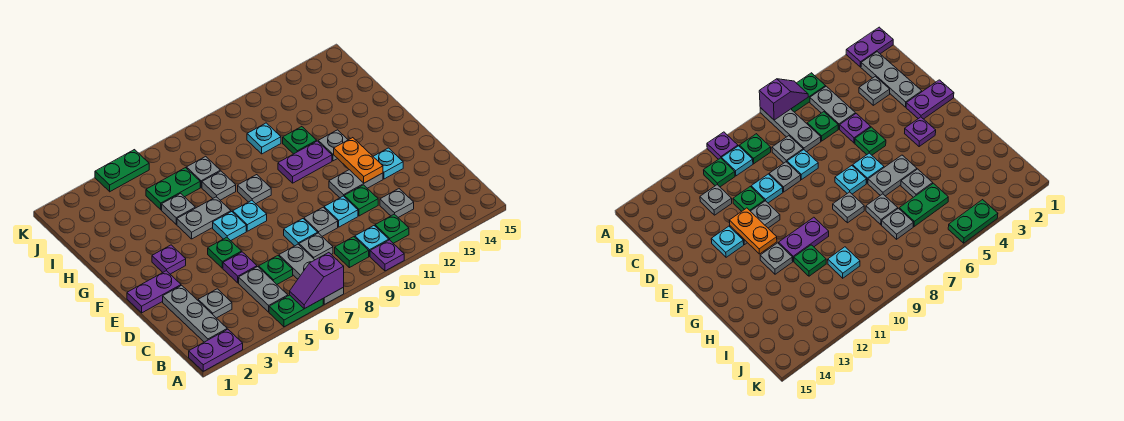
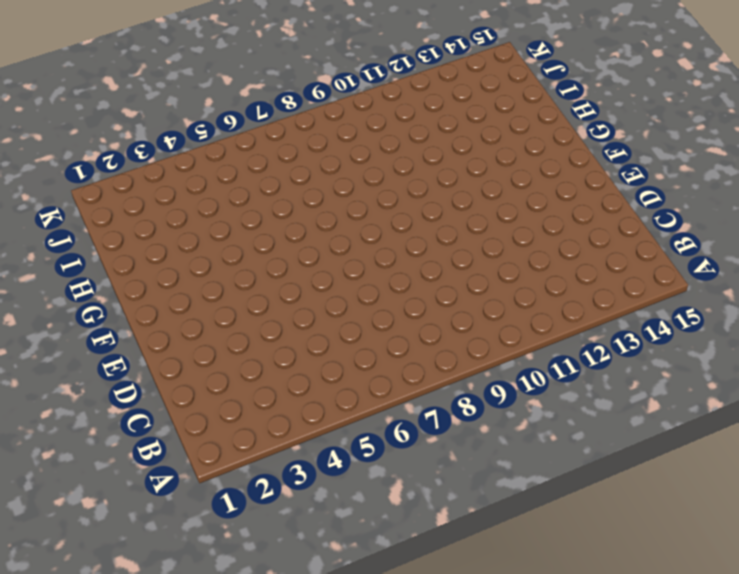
none -> purple plate A1:A2 level 1
none -> green plate A5:A6 level 1
none -> grey plate A7:C7 level 1
none -> purple plate A10 level 1

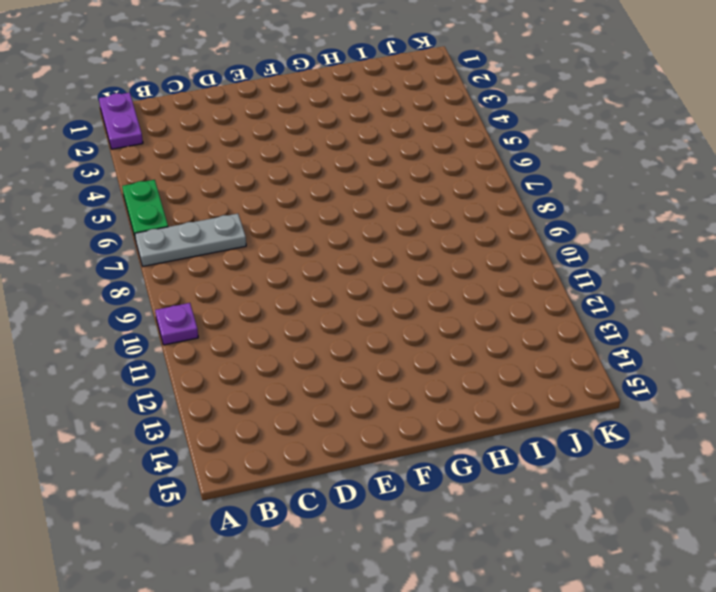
none -> grey plate B2:D2 level 1
none -> grey plate B5:C5 level 1
none -> green plate B9 level 1
none -> cyan plate B10 level 1

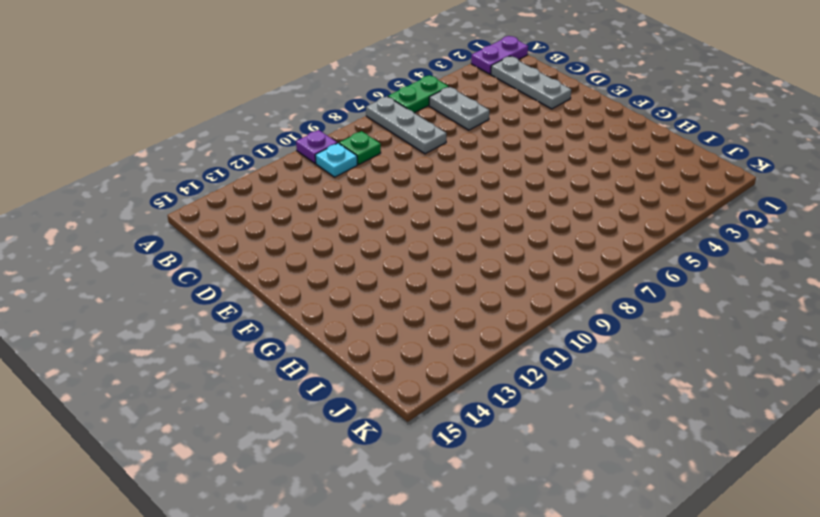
none -> green plate B11 level 1
none -> grey plate C3 level 1
none -> green plate C6 level 1
none -> grey plate C8 level 1

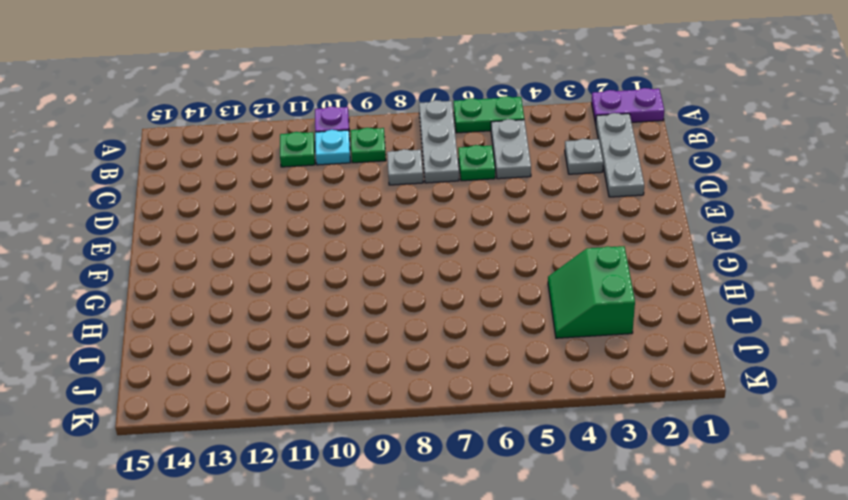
green slope H3:I4 level 1 top 3 -> none
none -> grey plate C12 level 1
none -> purple plate D5 level 1
none -> cyan plate D8 level 1
none -> grey plate D9 level 1

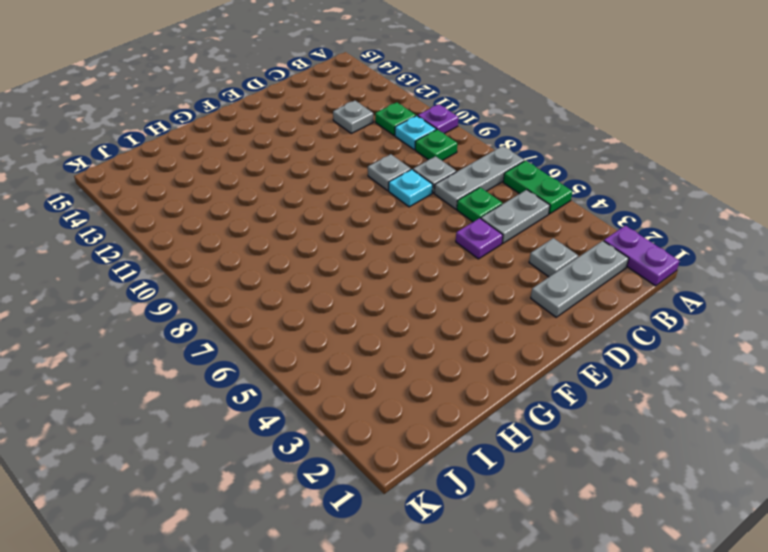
none -> cyan plate D10 level 1
none -> green plate D11 level 1
none -> purple plate E1:E2 level 1
none -> green plate E5 level 1

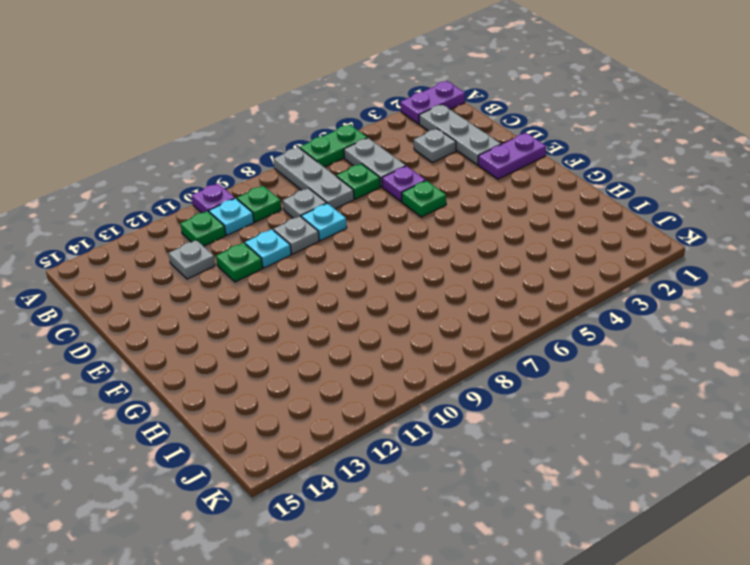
none -> grey plate E11:E12 level 1
none -> cyan plate E13 level 1
none -> purple plate F3 level 1
none -> cyan plate F6 level 1

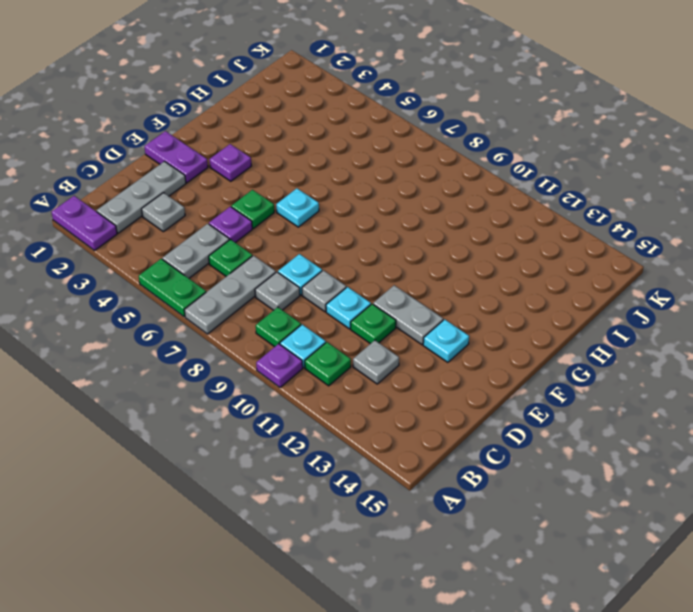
none -> cyan plate F7 level 1
none -> grey plate G5:G6 level 1
none -> grey plate G8 level 1
none -> purple plate G10:G11 level 1

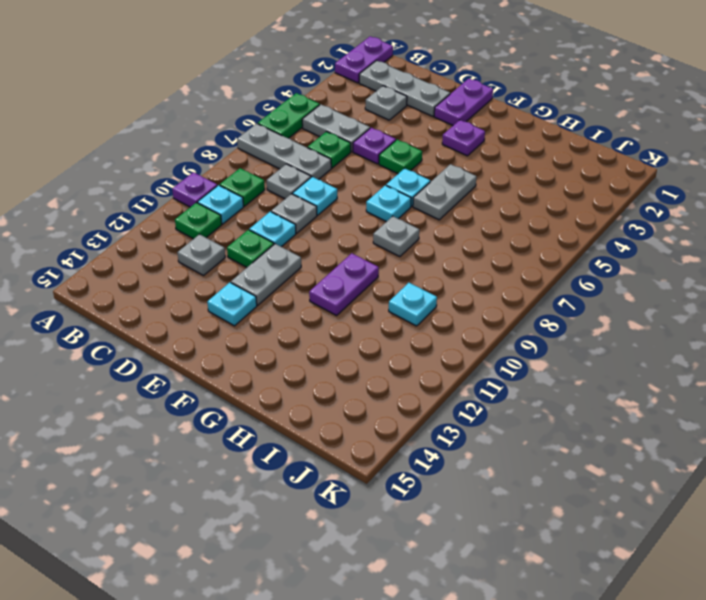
none -> grey plate G12 level 1
none -> grey plate H5 level 1
none -> grey plate H7 level 1
none -> green plate H11 level 1

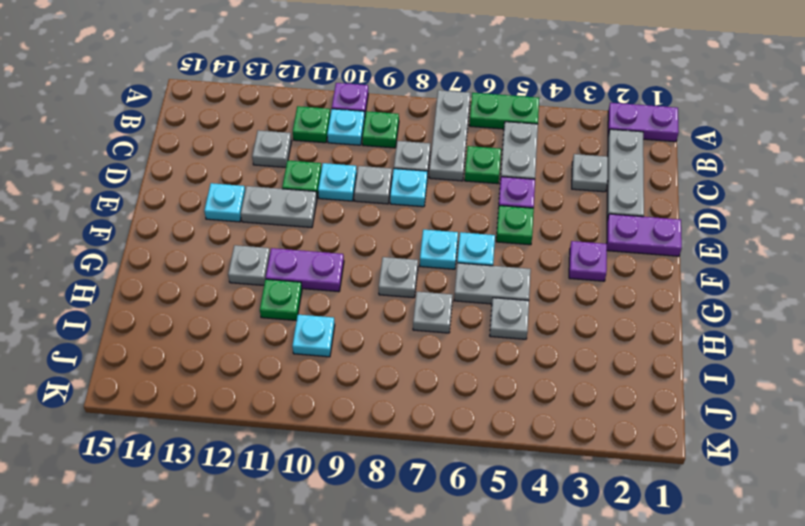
none -> green plate I5:I6 level 1
none -> grey plate I7 level 1
none -> green plate K4:K5 level 1
none -> purple slope A6:A7 level 2 top 7

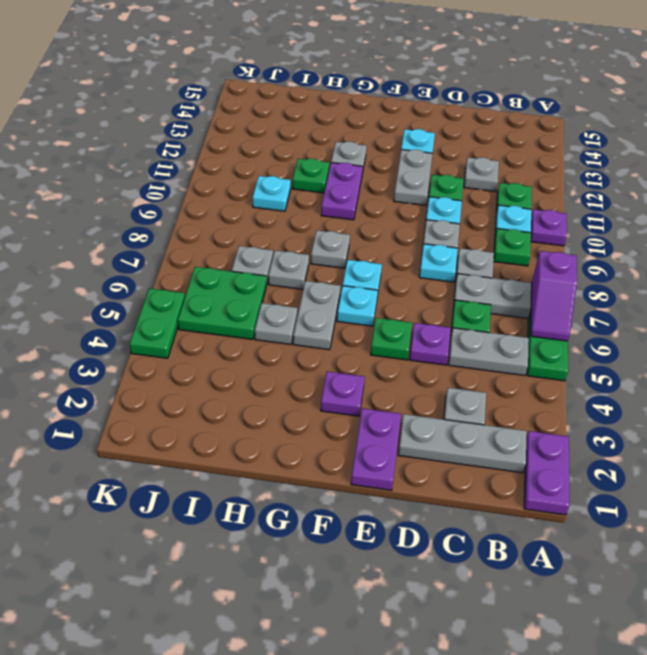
green plate I5:J6 level 1 -> green plate I5:I6 level 1
none -> orange plate E12:F12 level 2

